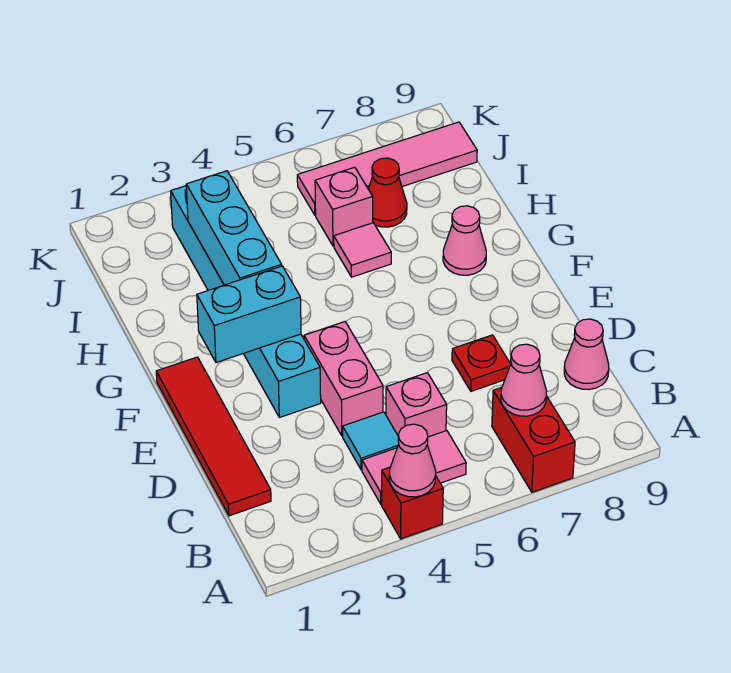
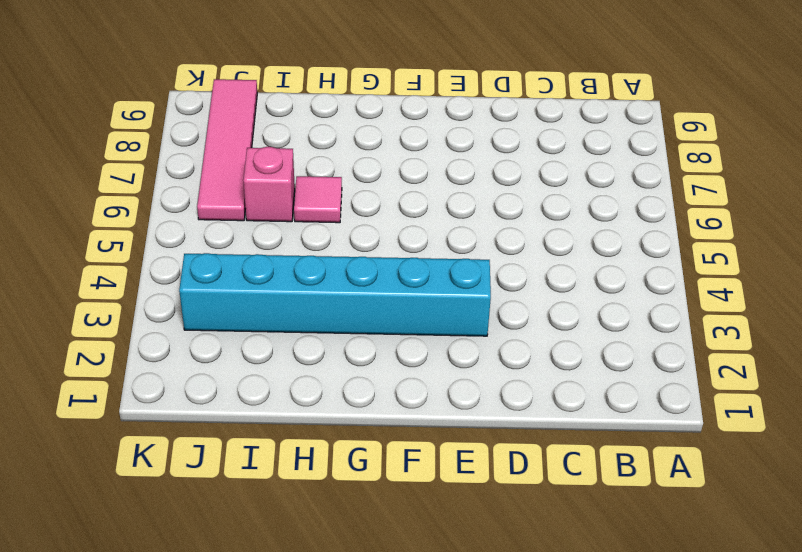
none -> red brick A4 level 1
none -> red brick A7:B7 level 1
none -> pink tile B4:B5 level 1

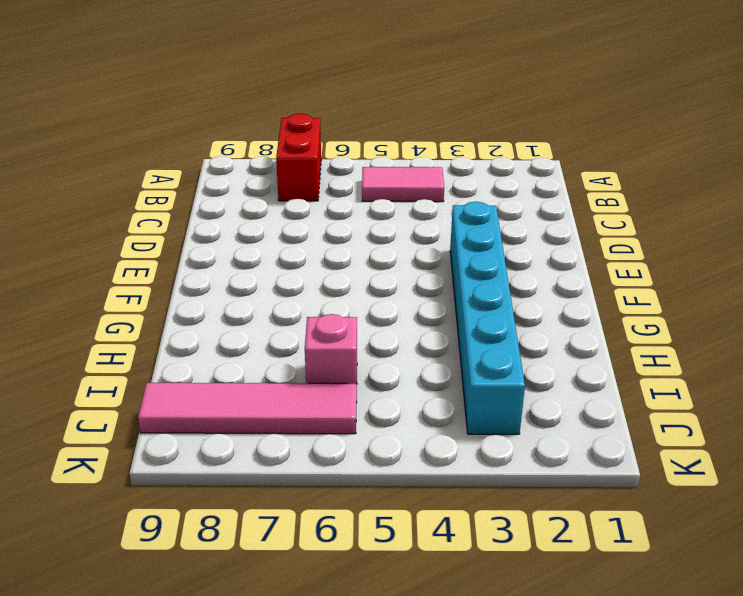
none -> red brick A4 level 1
none -> red tile C1:F1 level 1
none -> cyan tile C4 level 1

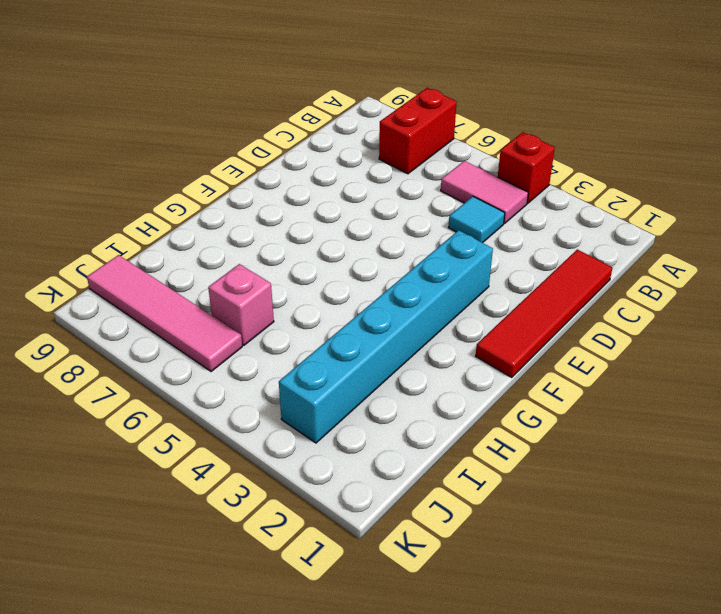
none -> pink brick C5 level 1
none -> pink cone C9 level 1
none -> pink brick D4:E4 level 1

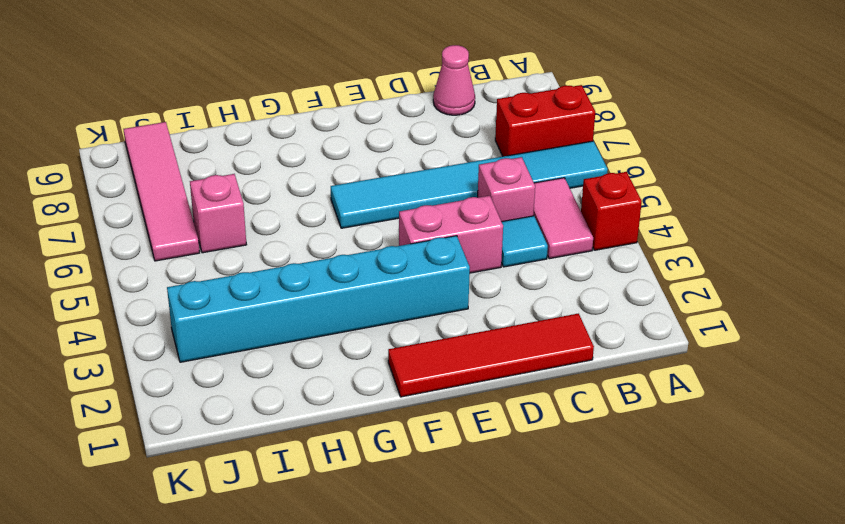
cyan tile A6:F6 level 1 -> none
none -> red plate D7 level 1
none -> pink cone G8 level 1
none -> pink tile H6 level 1

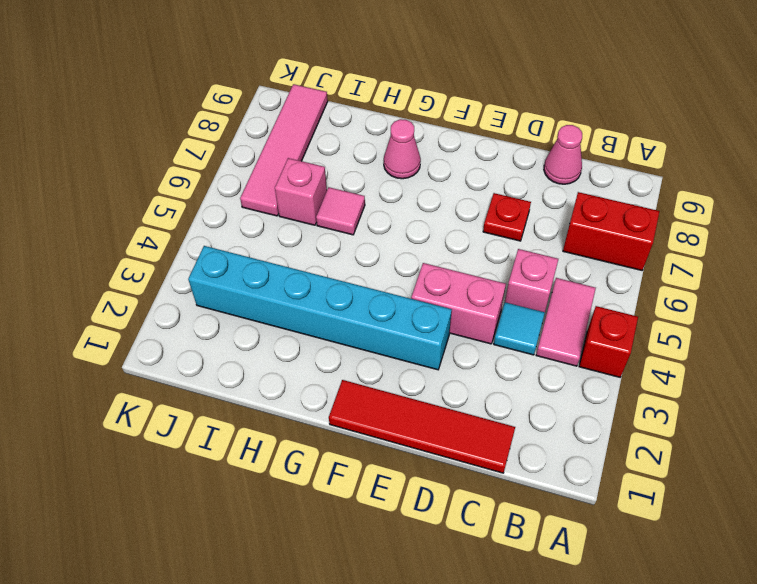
none -> red cone I7 level 1
none -> pink cone A4 level 2
none -> pink cone B7 level 2

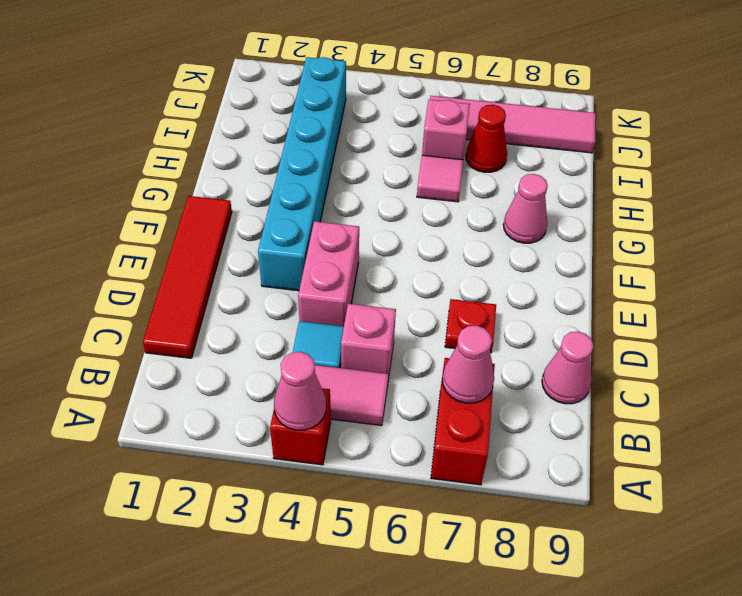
none -> cyan brick F2:F3 level 2
none -> cyan brick G3:I3 level 2

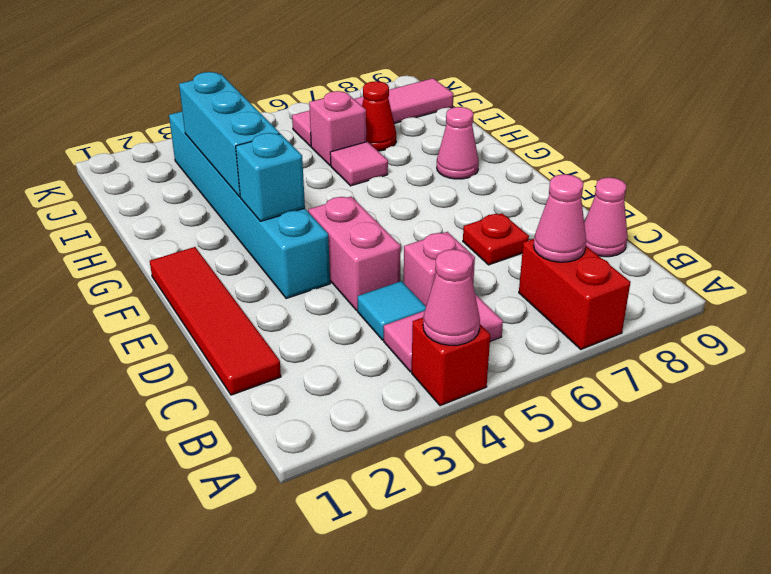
cyan brick F3 level 2 -> cyan brick F2:F3 level 2

